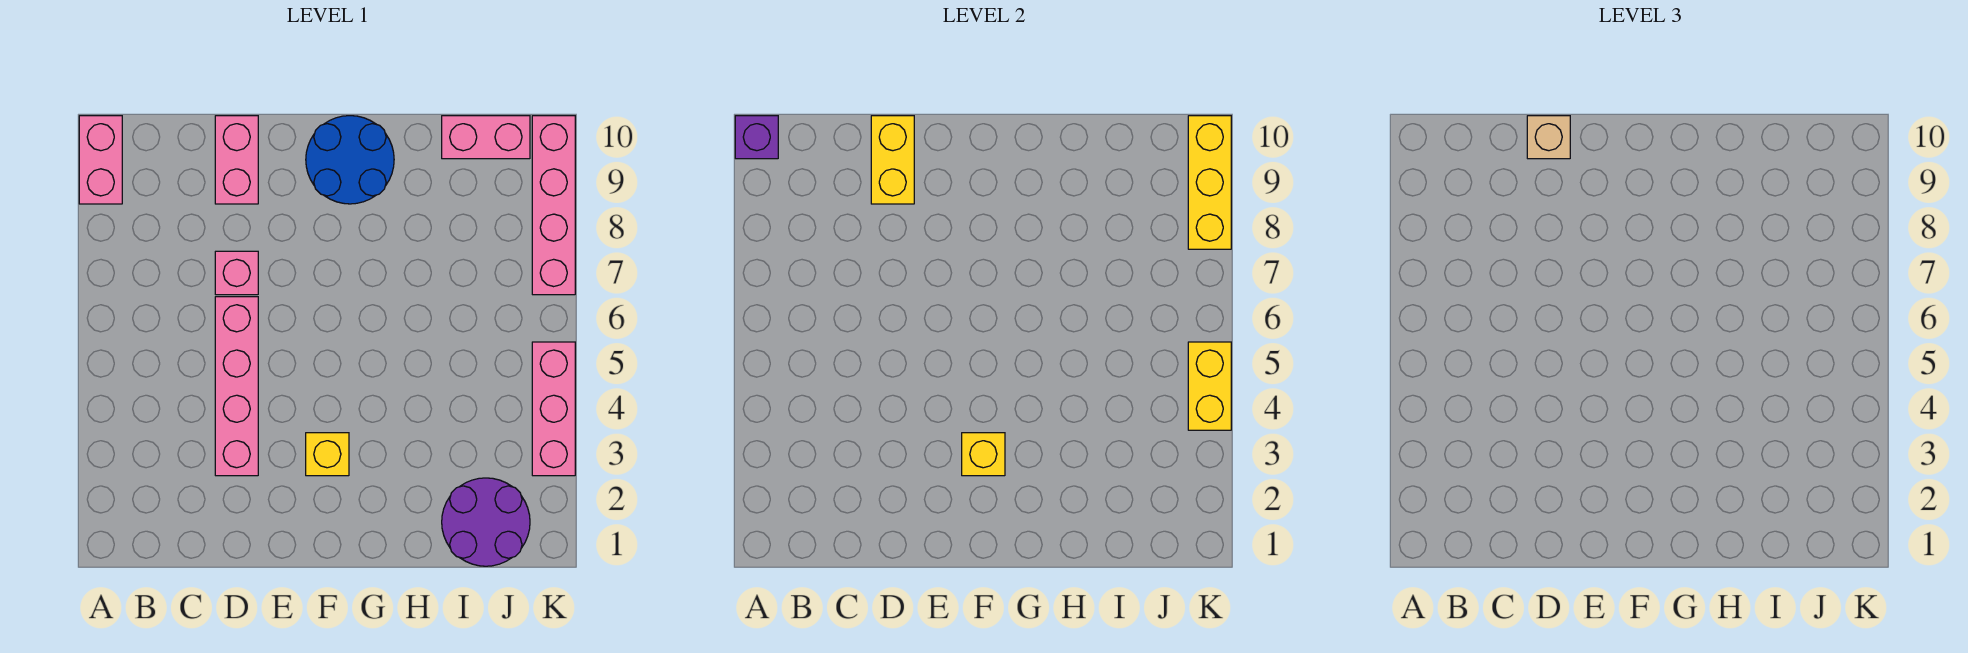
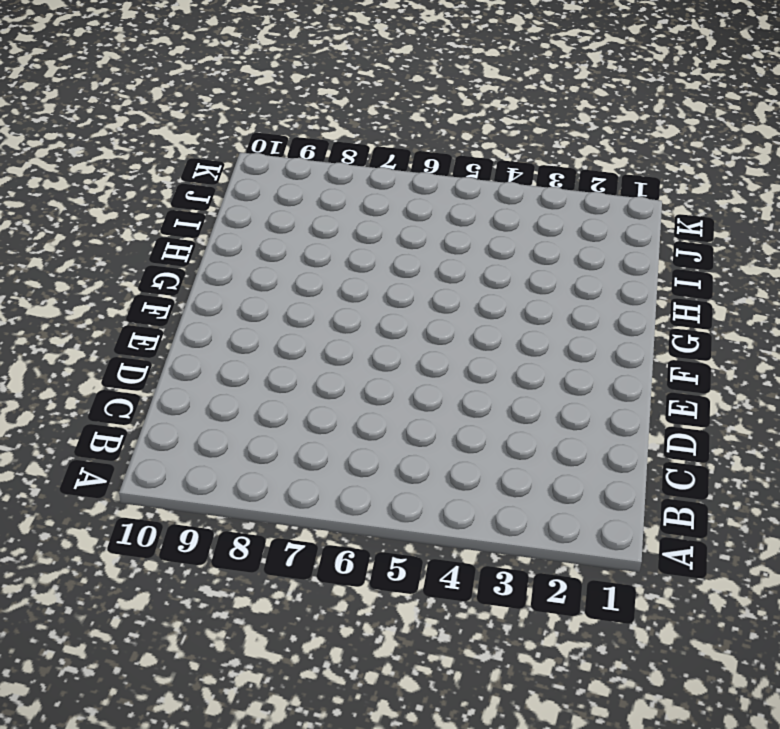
none -> pink brick A9:A10 level 1
none -> pink brick D3:D6 level 1
none -> pink brick D7 level 1

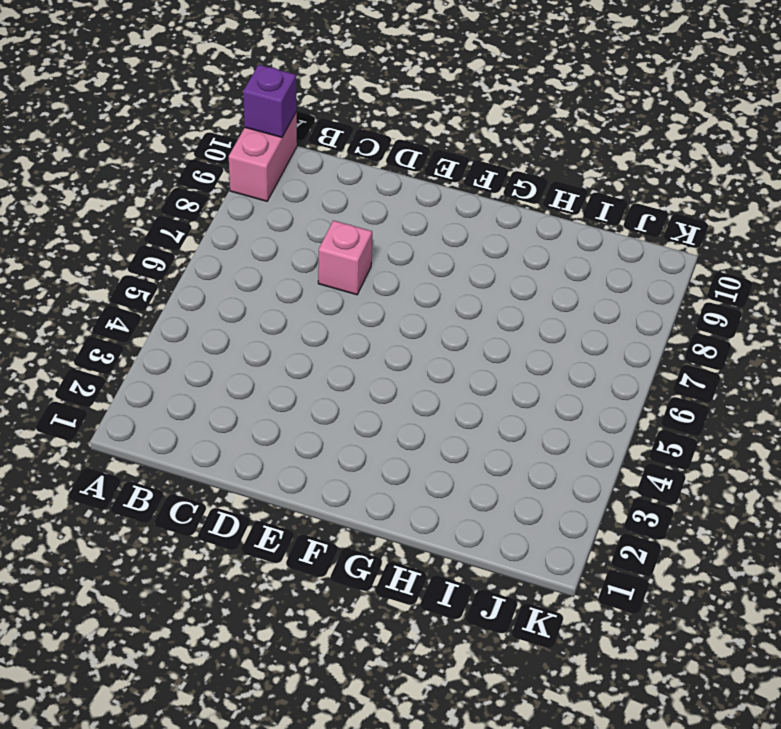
none -> pink brick D3:D6 level 1
none -> pink brick D9:D10 level 1
none -> yellow brick F3 level 1

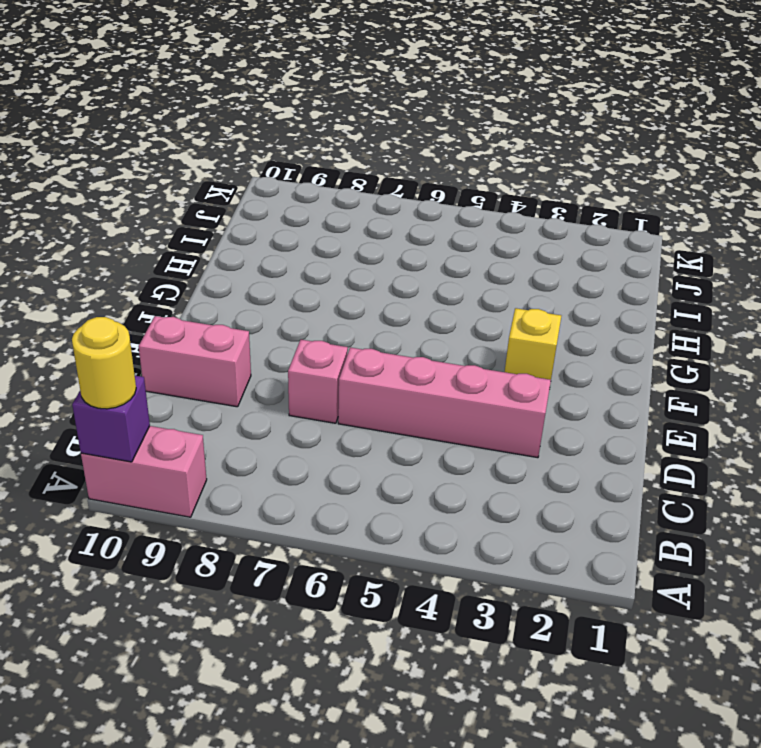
yellow round brick A10 level 3 -> none
none -> blue round brick F9:G10 level 1
none -> purple round brick I1:J2 level 1
none -> pink brick I10:J10 level 1

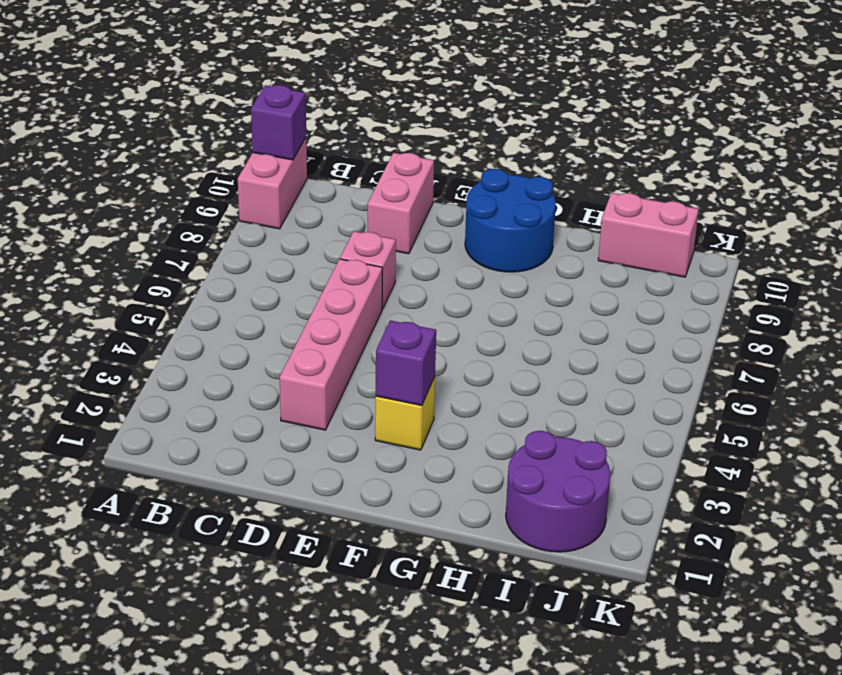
purple brick F3 level 2 -> yellow brick F3 level 2
none -> pink brick K3:K5 level 1
none -> pink brick K7:K10 level 1
none -> yellow brick D9:D10 level 2

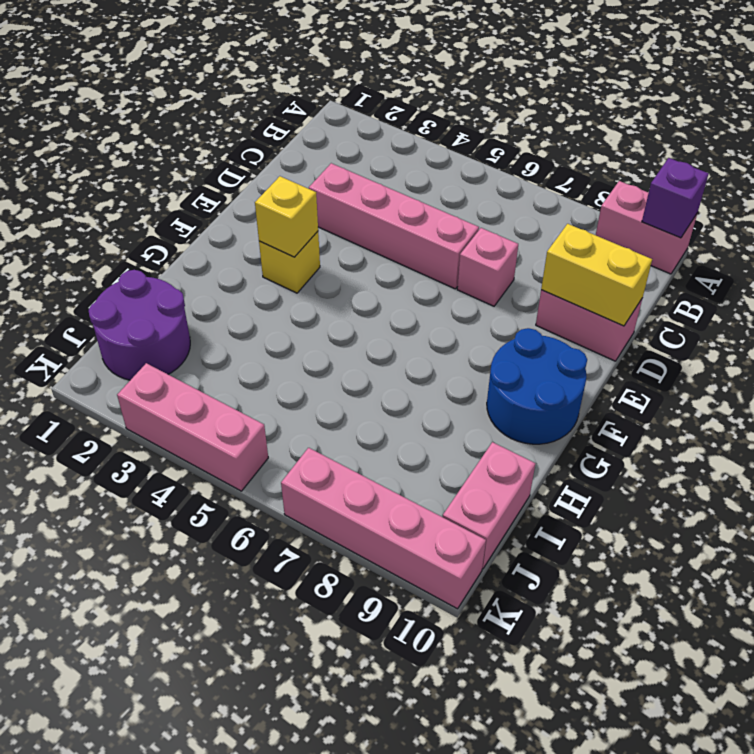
none -> yellow brick K4:K5 level 2
none -> yellow brick K8:K10 level 2
none -> tan brick D10 level 3

